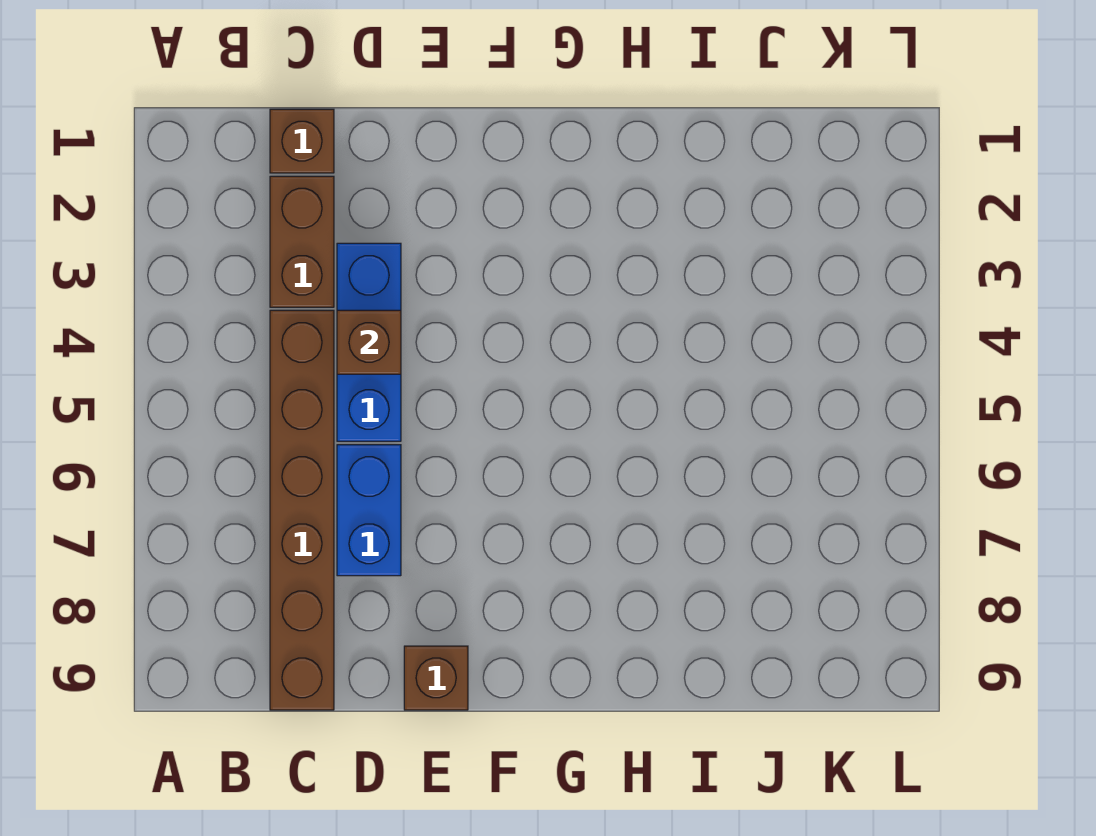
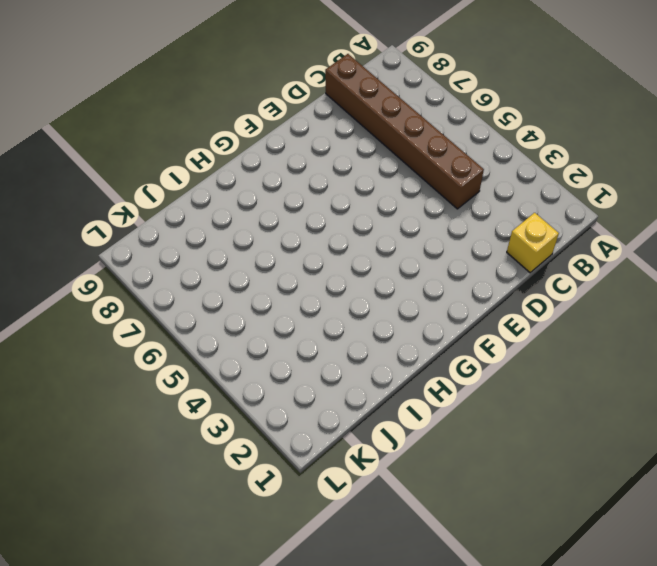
yellow brick C1 level 1 -> brown brick C1 level 1
none -> brown brick C2:C3 level 1
none -> blue brick D3:D5 level 1

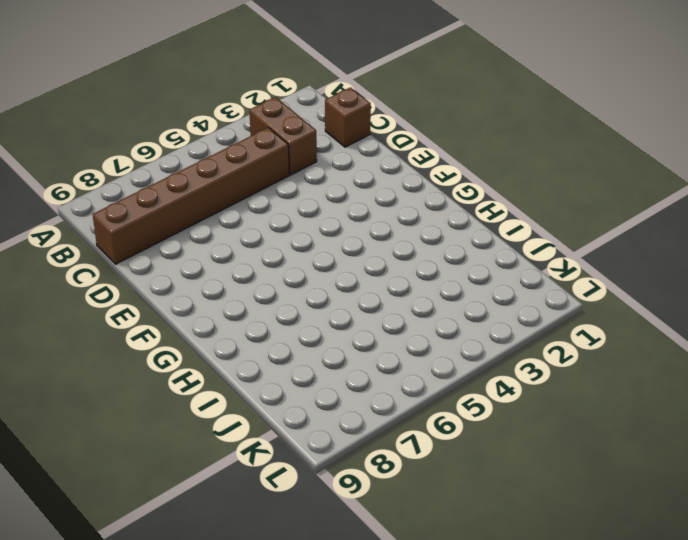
brown brick B3:C3 level 1 -> brown brick C2:C3 level 1
none -> blue brick D3:D5 level 1
none -> blue brick D6:D7 level 1

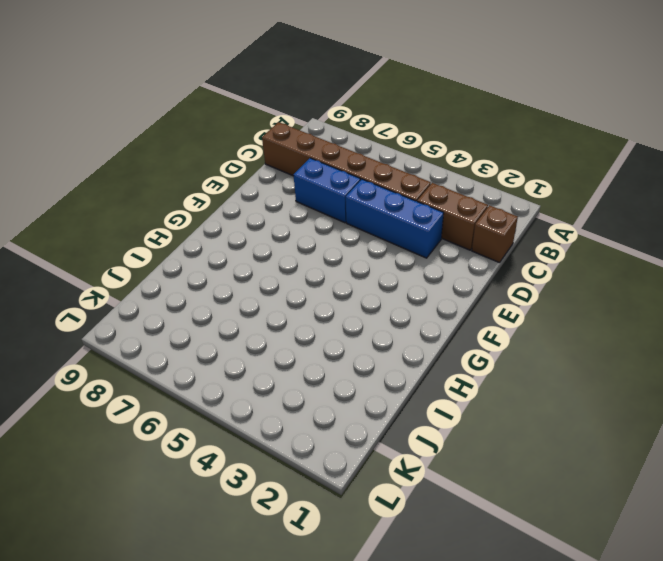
none -> brown brick E9 level 1
none -> brown brick D4 level 2

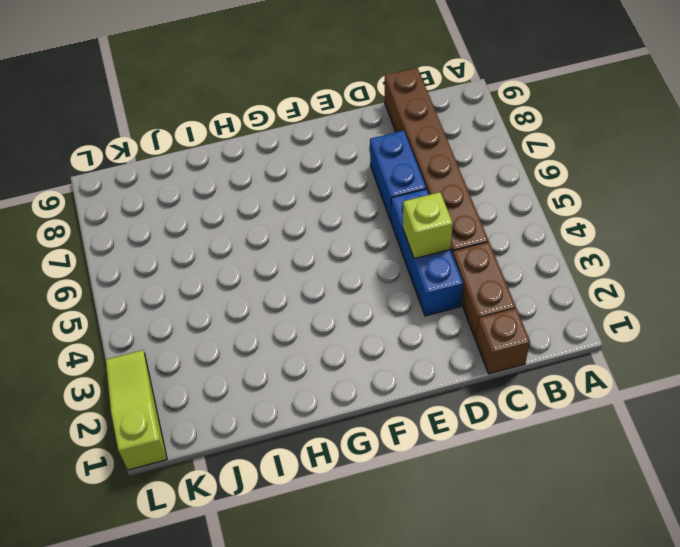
lime brick D4 level 2 -> brown brick D4 level 2
lime slope L1:L3 level 1 top 1 -> none
none -> brown brick E9 level 1

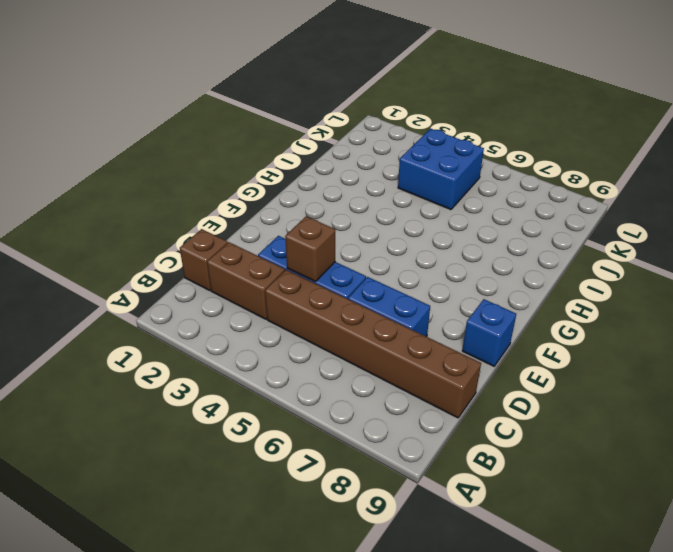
blue brick E9 level 1 -> brown brick E9 level 1
blue brick J4:K5 level 1 -> none

